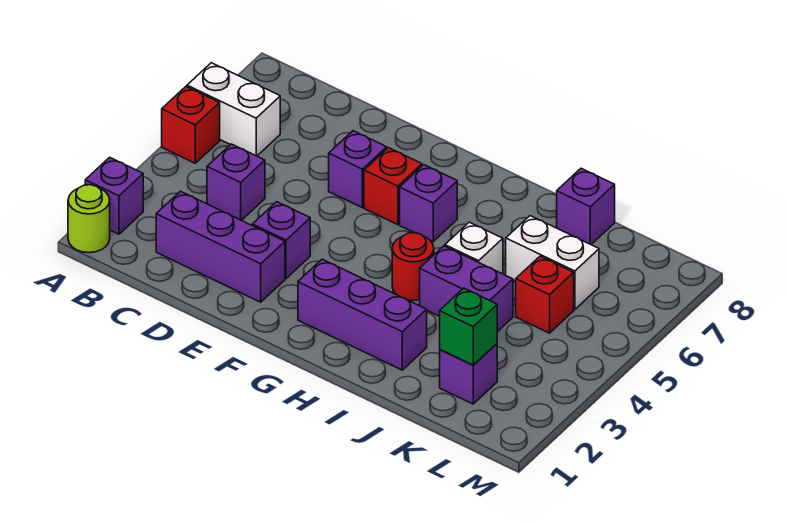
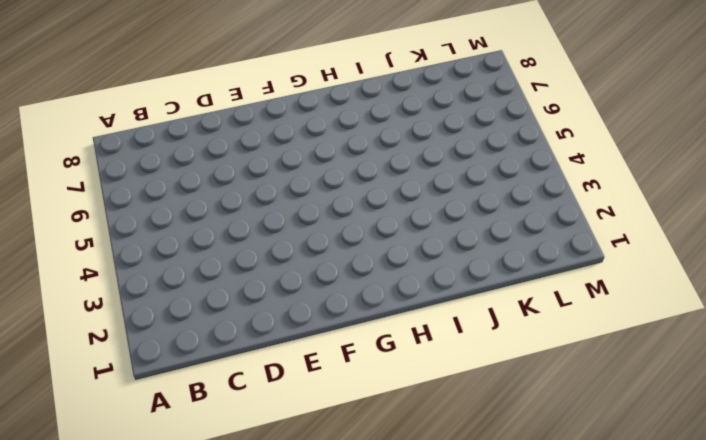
none -> lime round brick A1 level 1
none -> purple brick A2 level 1
none -> red brick A5 level 1

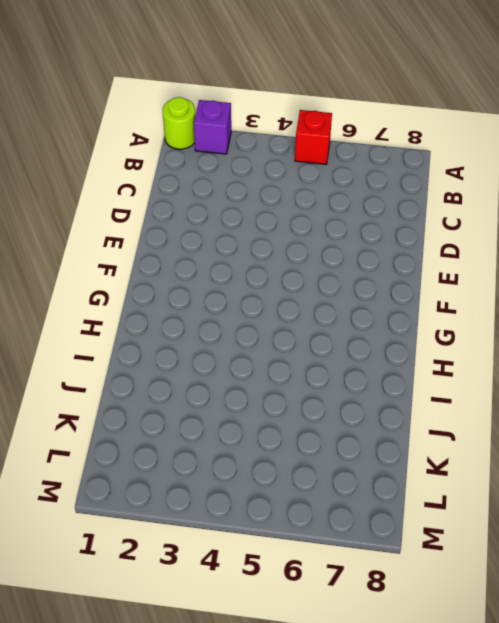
none -> white brick A6:B6 level 1
none -> purple brick C2:E2 level 1
none -> purple brick C4 level 1

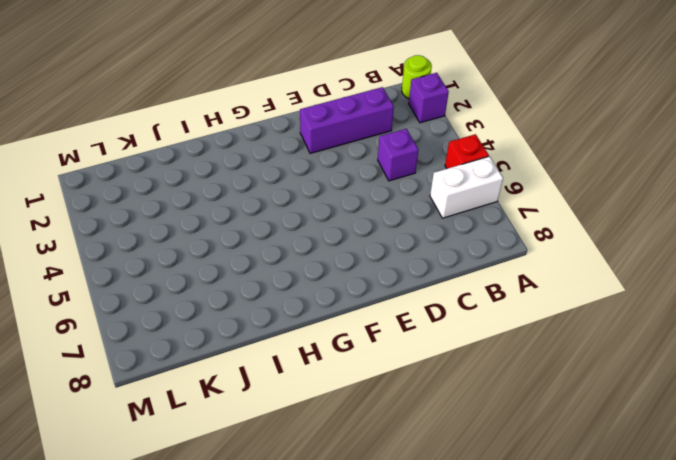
none -> purple brick E3 level 1
none -> purple brick E6 level 1
none -> red brick F6 level 1

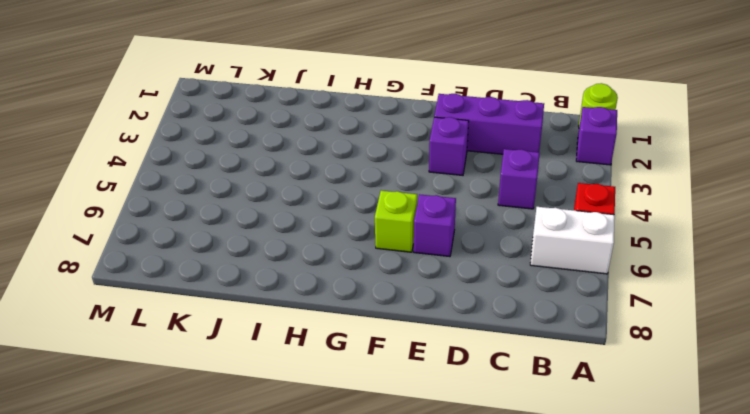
lime brick F6 level 1 -> red brick F6 level 1
none -> purple brick G2:I2 level 1
none -> purple brick G6 level 1
none -> red round brick H4 level 1

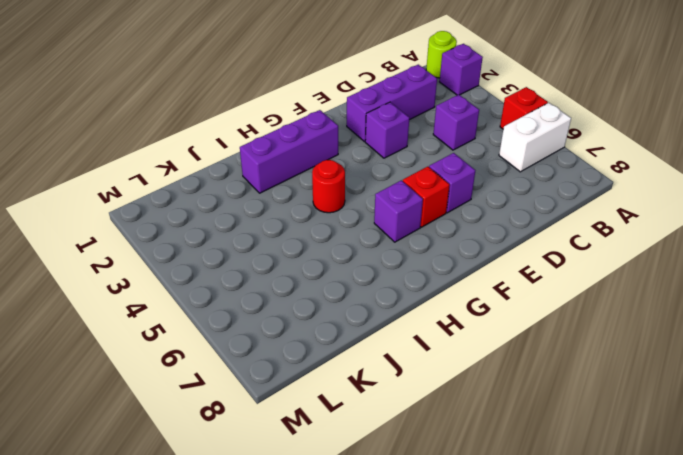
none -> purple brick I4:J4 level 1
none -> white brick I5 level 1
none -> white brick J6:K6 level 1

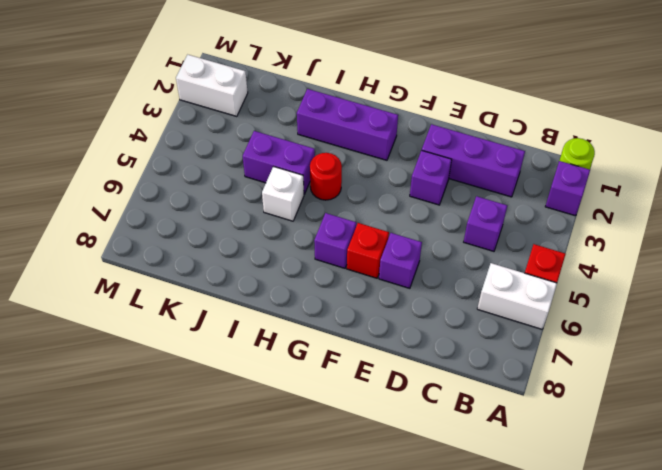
white brick L2:M2 level 1 -> white brick J6:K6 level 1
none -> purple brick J8 level 1
none -> purple brick K2 level 1
none -> red brick K5 level 1

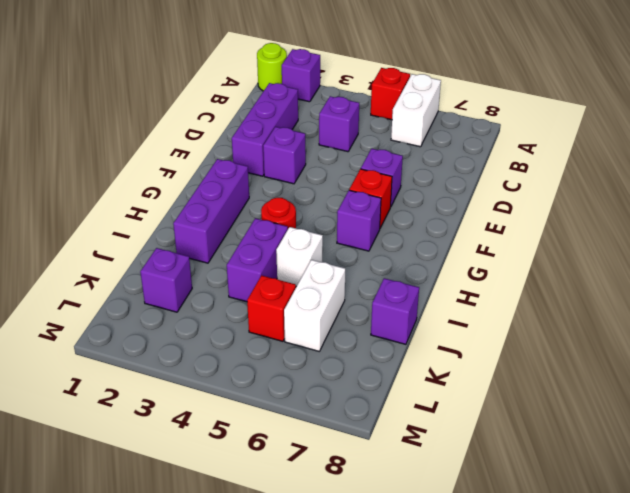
none -> green brick K2 level 2

